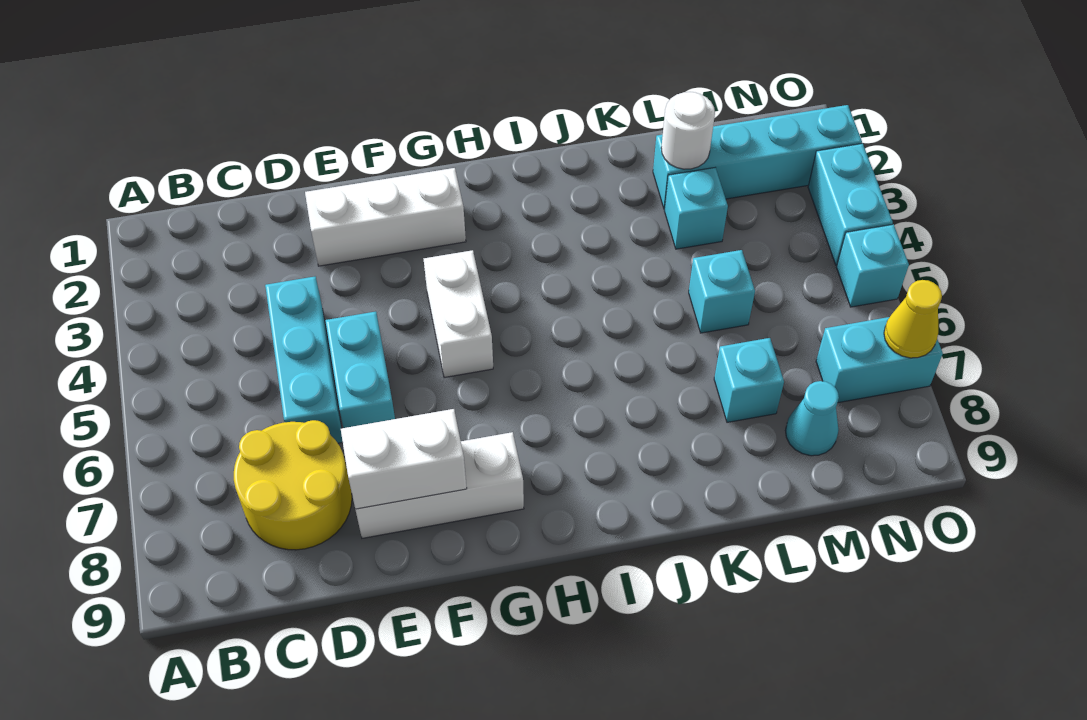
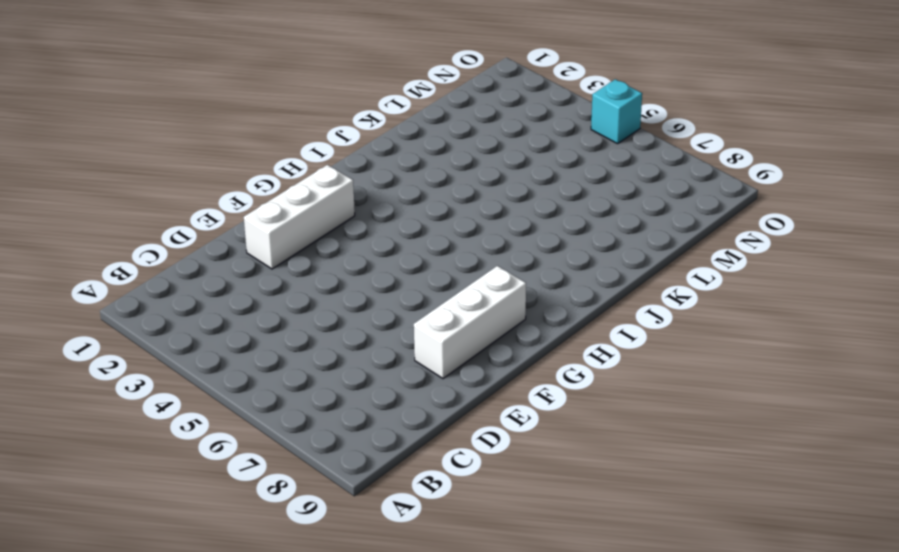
none -> yellow round brick C7:D8 level 1
none -> cyan brick D4:D6 level 1
none -> cyan brick E5:E6 level 1

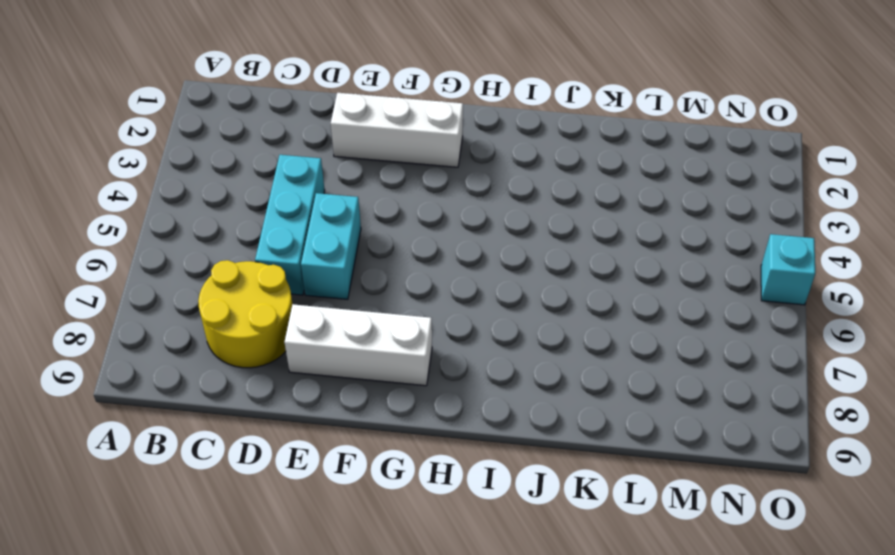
none -> white brick G4:G5 level 1
none -> cyan brick L2:O2 level 1
none -> cyan brick L3 level 1

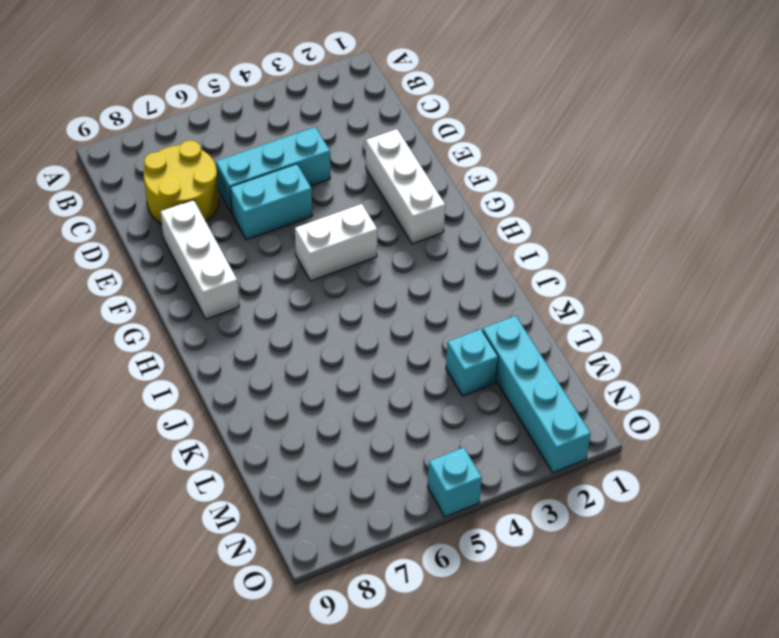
none -> cyan brick L5 level 1
none -> cyan brick L7 level 1
none -> cyan cone M8 level 1

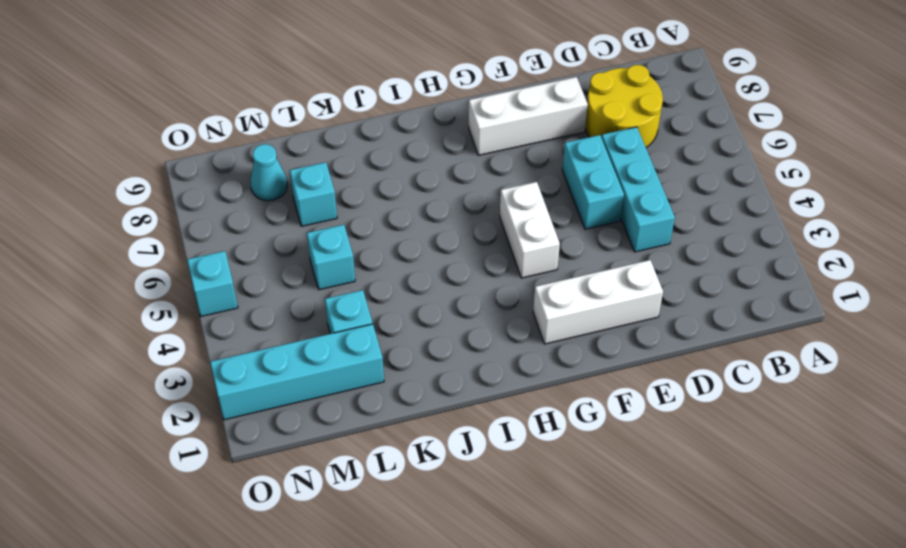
none -> cyan brick N7:O7 level 1
none -> cyan brick O3:O4 level 1
none -> white brick E8:F8 level 2

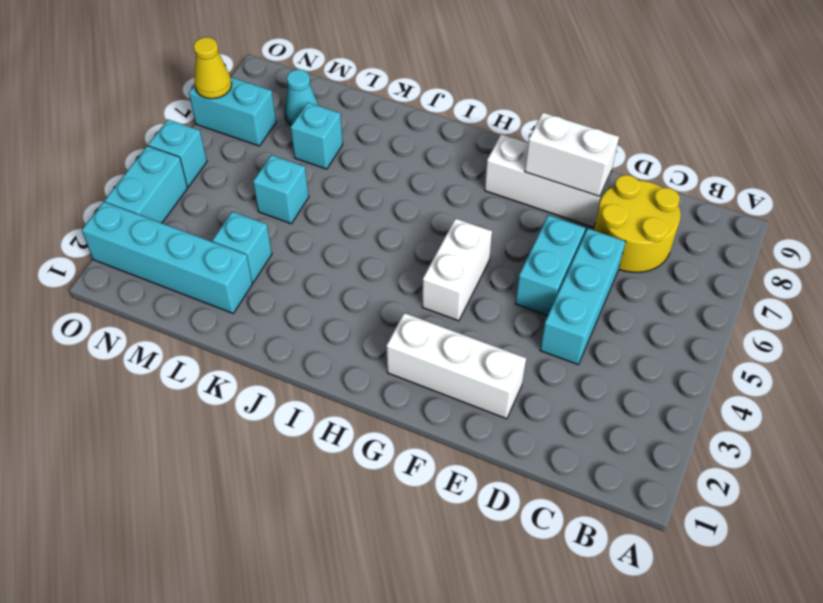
none -> white round brick L2 level 2

